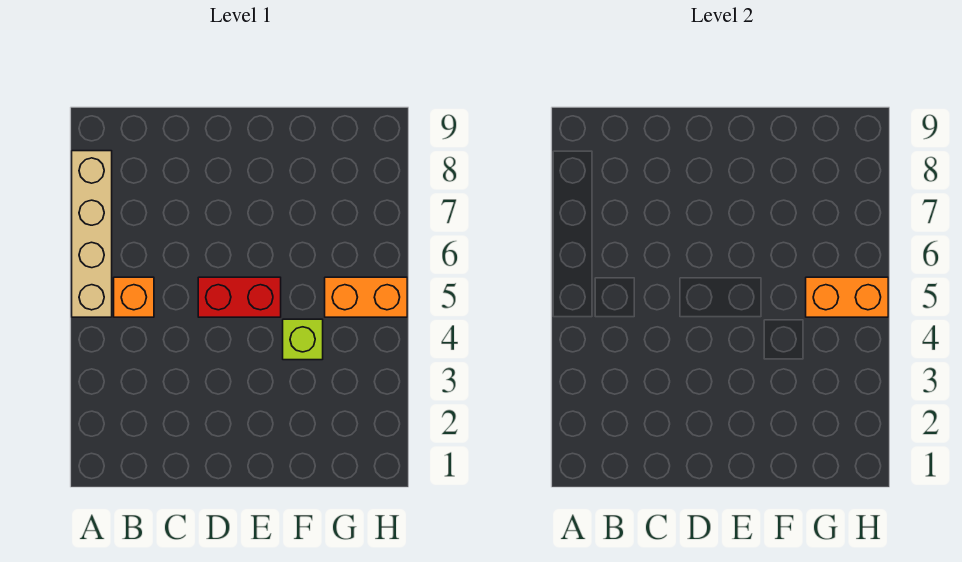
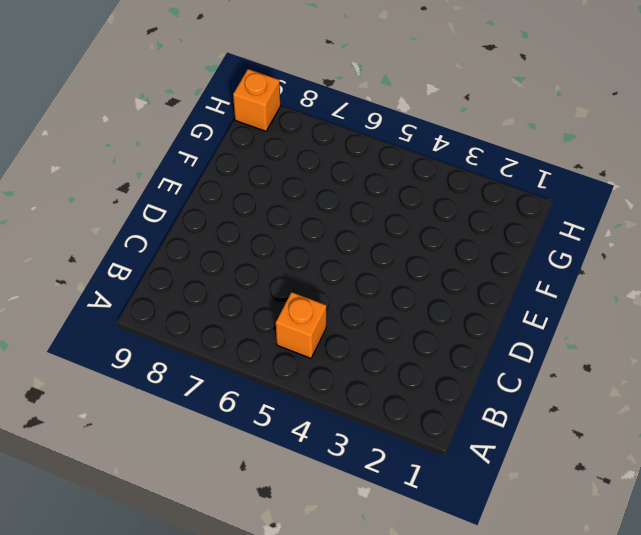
orange brick H9 level 1 -> none
none -> tan brick A5:A8 level 1
none -> red brick D5:E5 level 1

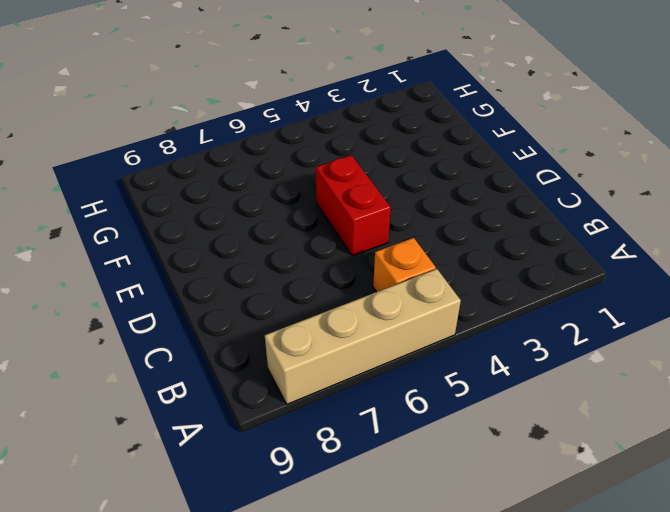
none -> lime brick F4 level 1
none -> orange brick G5:H5 level 1

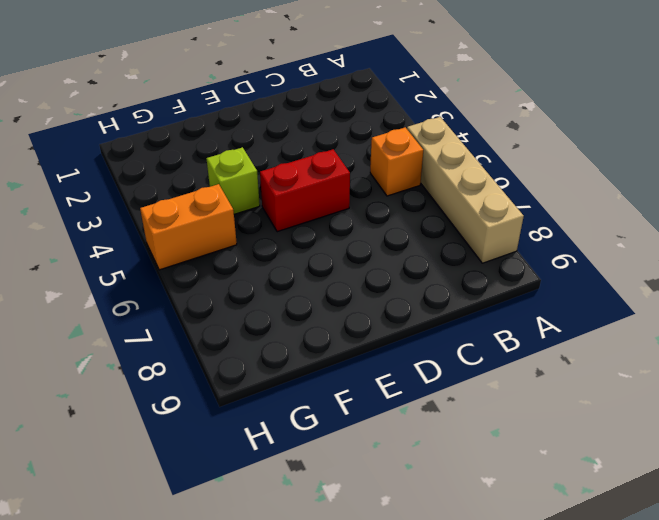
none -> orange brick G5:H5 level 2

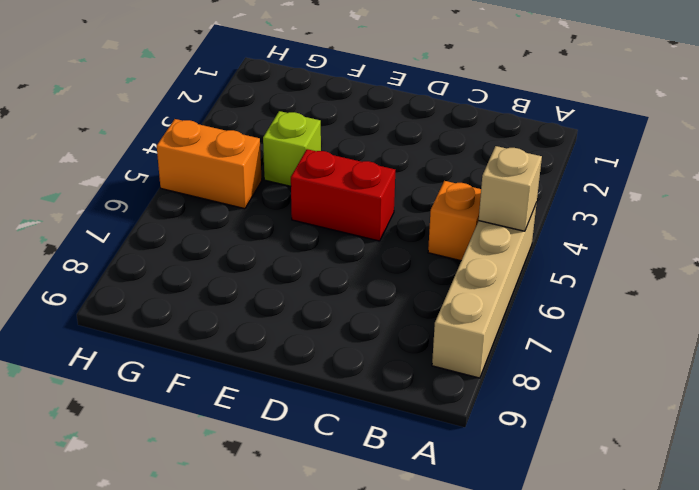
tan brick A5 level 2 -> none
none -> orange brick G5:H5 level 2

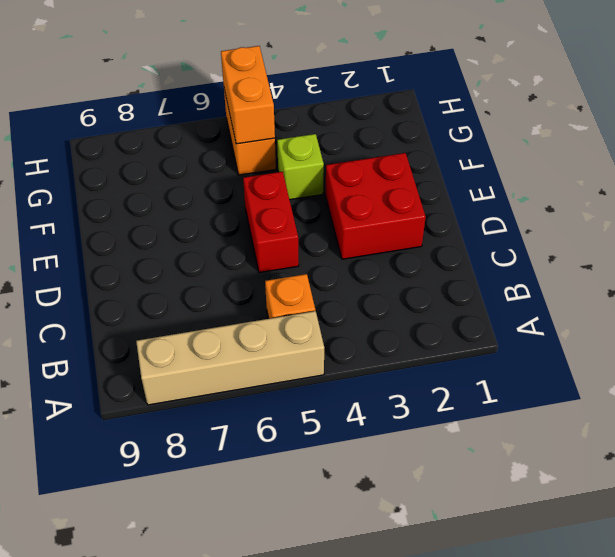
red brick D2:E3 level 1 -> none

